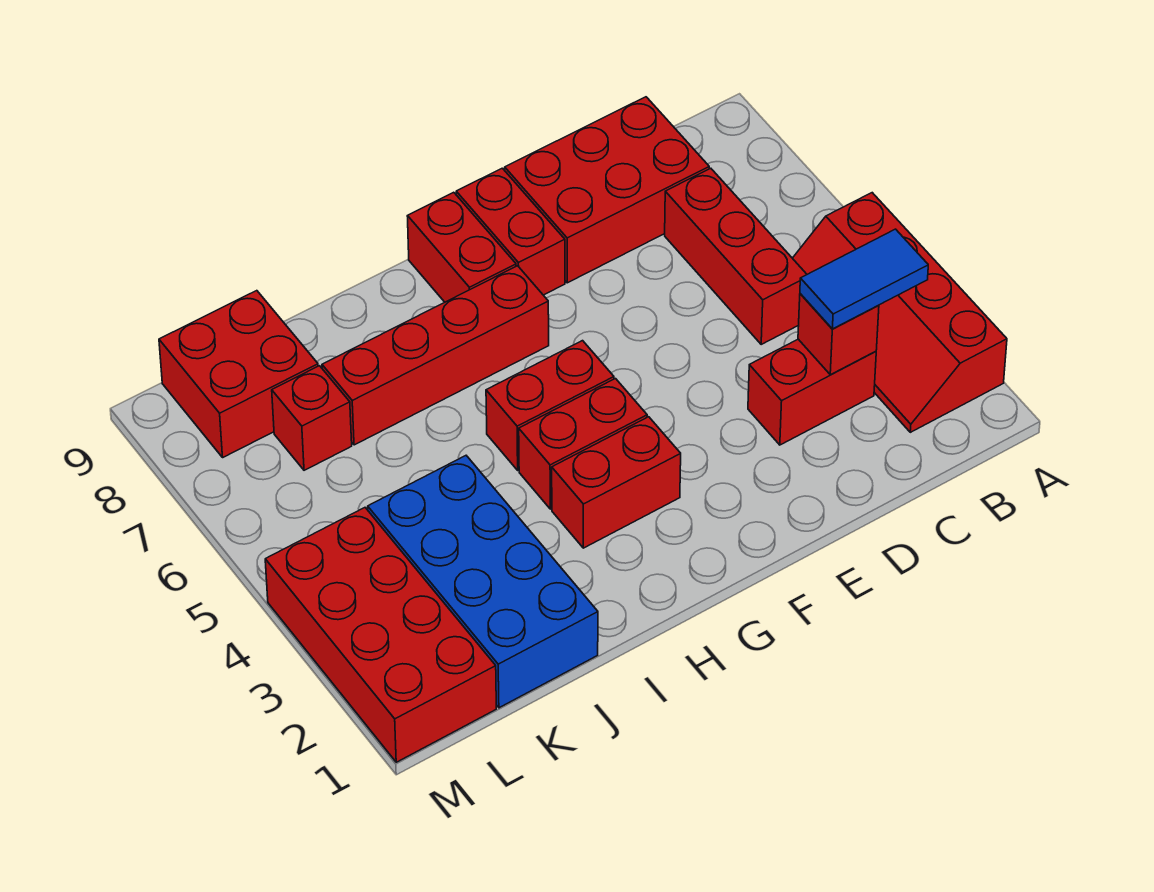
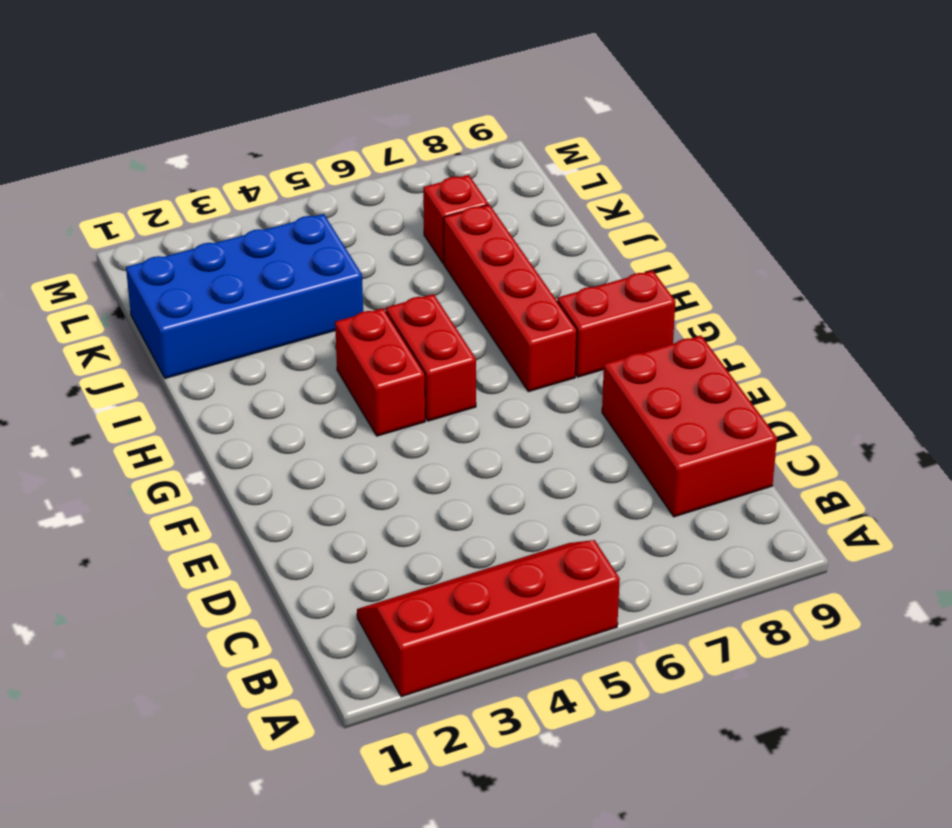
none -> red brick C3:D3 level 1
none -> red brick C5:C7 level 1
none -> red brick F8:F9 level 1

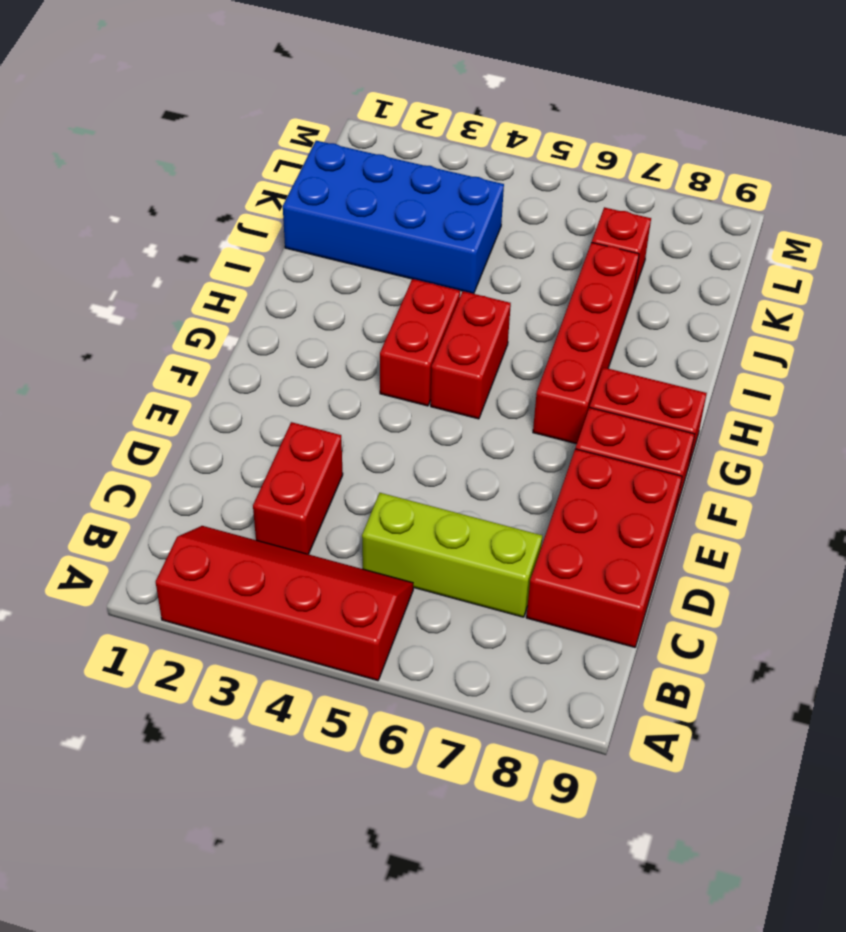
lime brick C5:C7 level 1 -> red brick C5:C7 level 1
none -> red brick G3:H3 level 1
none -> red brick K8:L9 level 1
none -> red brick L1:M4 level 1

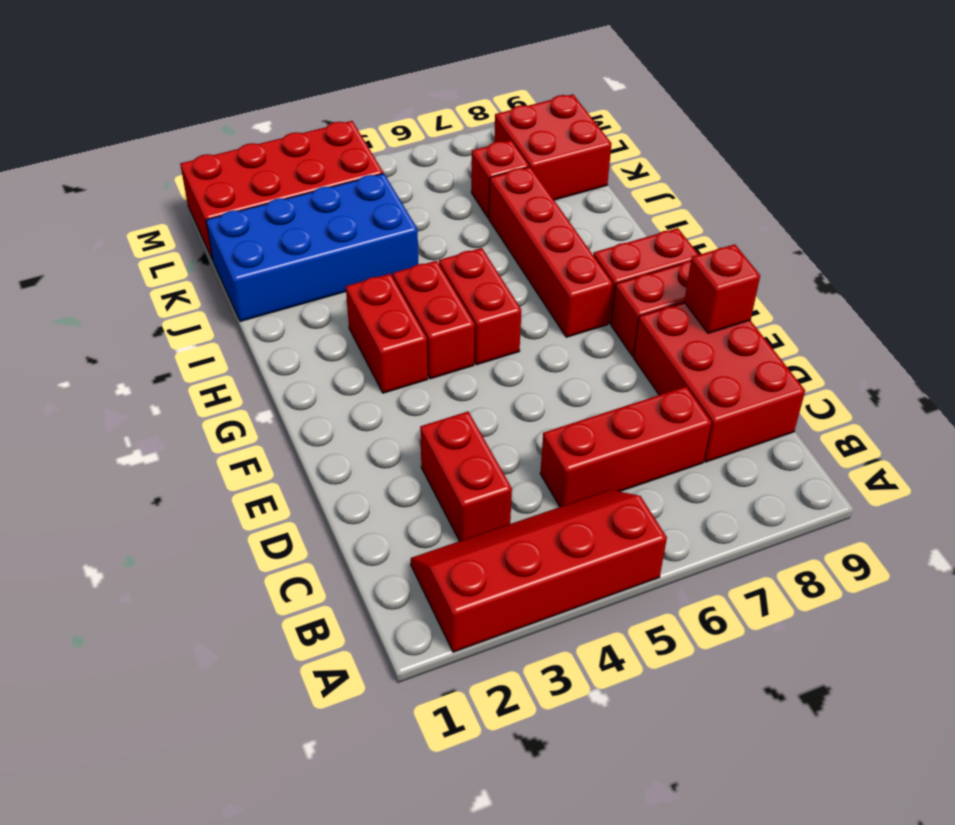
red brick E9 level 2 -> red brick C3 level 2
none -> blue tile B3:C3 level 3

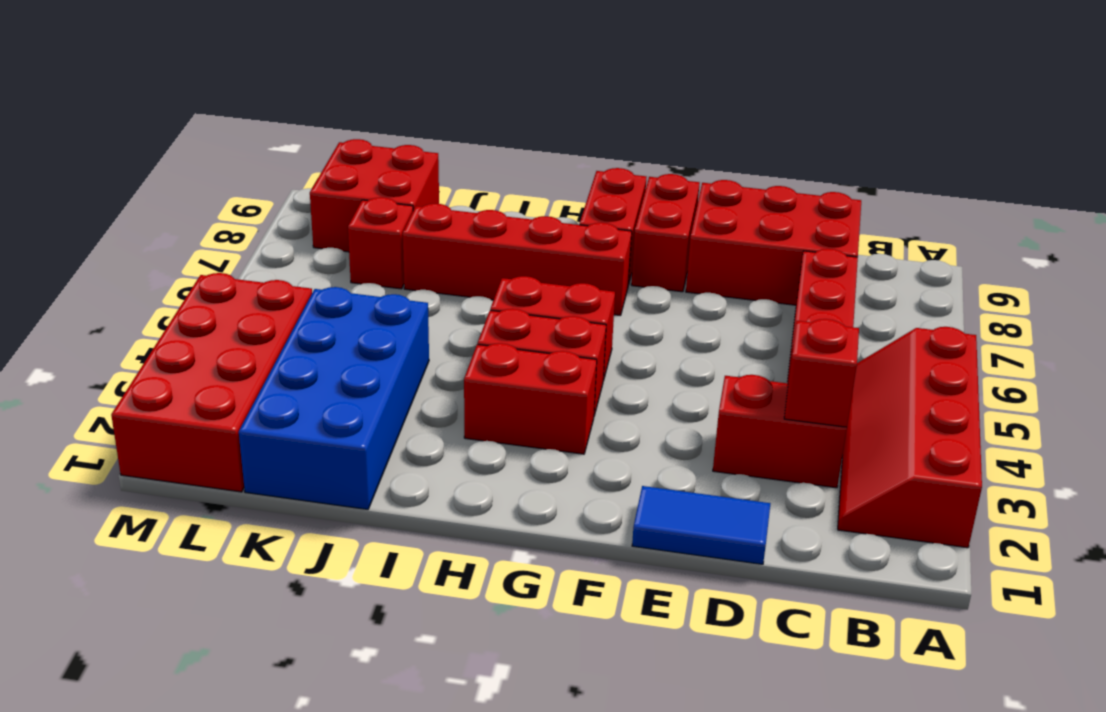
blue tile D1:E1 level 1 -> blue tile B3:C3 level 3

